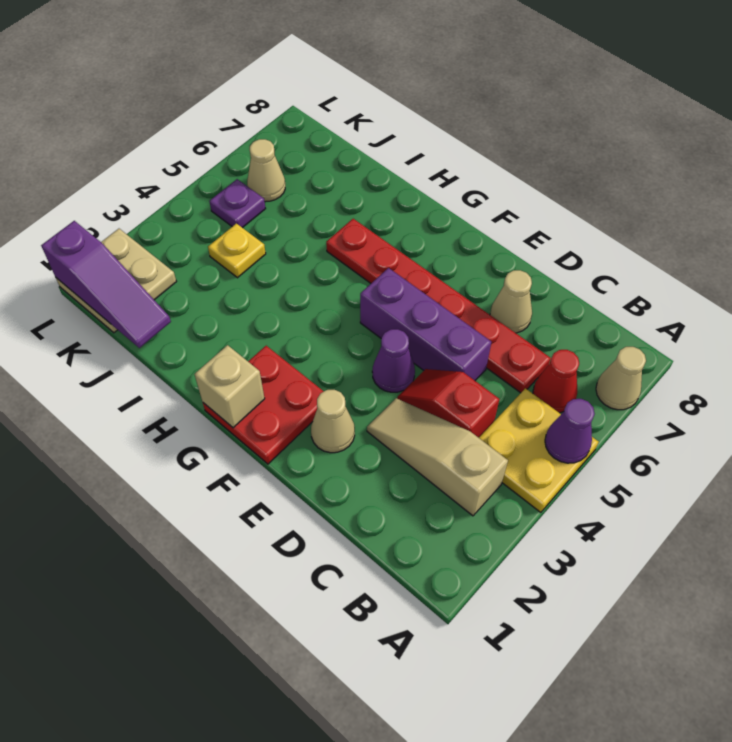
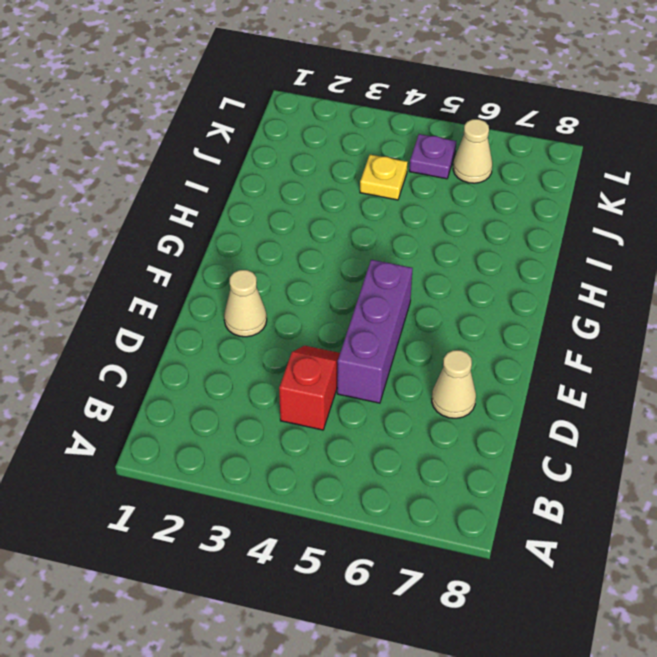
none -> yellow plate A4:B5 level 1
none -> tan cone A7 level 1
none -> tan slope B3:D3 level 1 top B

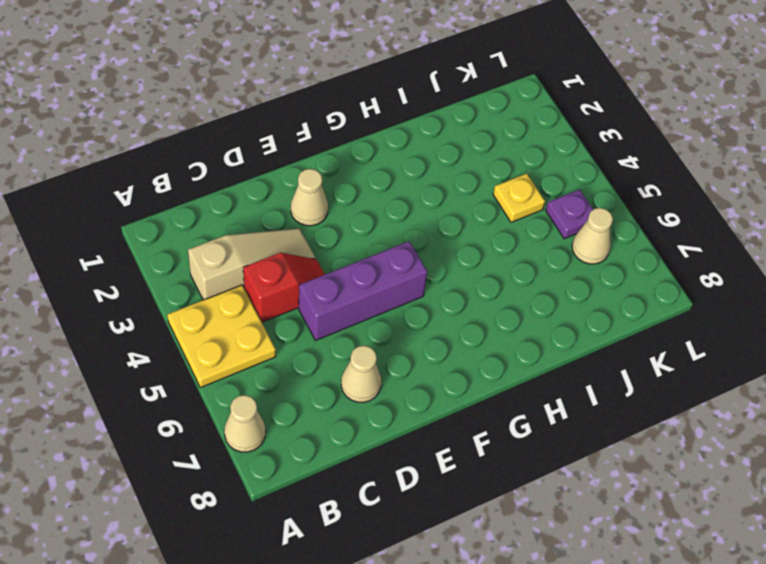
none -> red cone B6 level 1
none -> red plate C6:H6 level 1
none -> purple cone E4 level 1

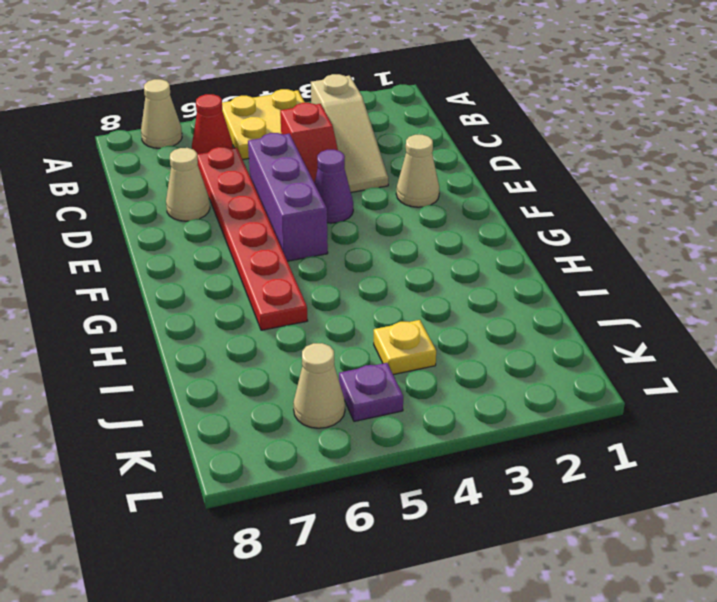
none -> red plate F1:G2 level 1
none -> tan plate K1:L2 level 1
none -> purple cone A5 level 2

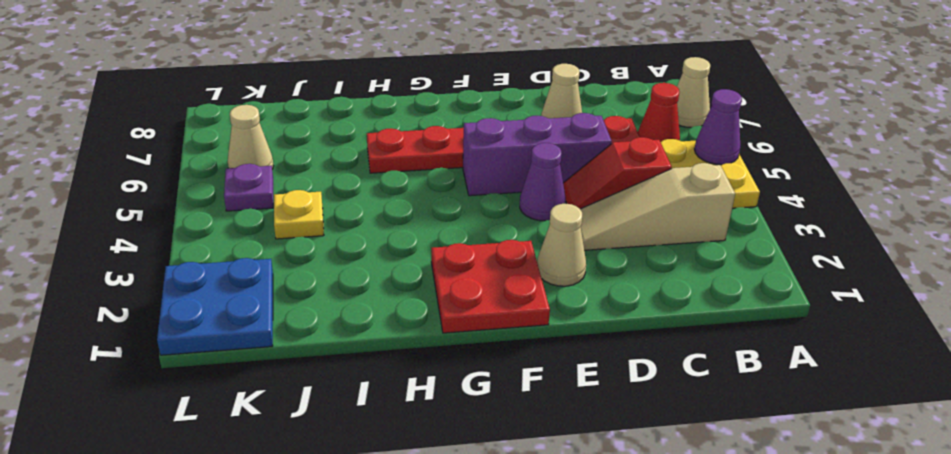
blue plate K1:L2 level 1 -> tan plate K1:L2 level 1
none -> tan brick G1 level 2
none -> purple slope J1:L1 level 2 top L

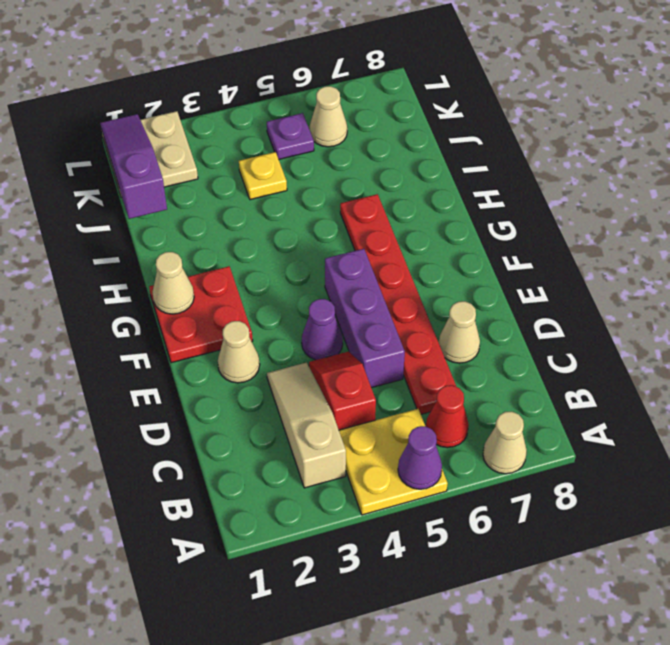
tan cone G1 level 2 -> tan brick G1 level 2
purple slope J1:L1 level 2 top J -> purple slope J1:L1 level 2 top L

